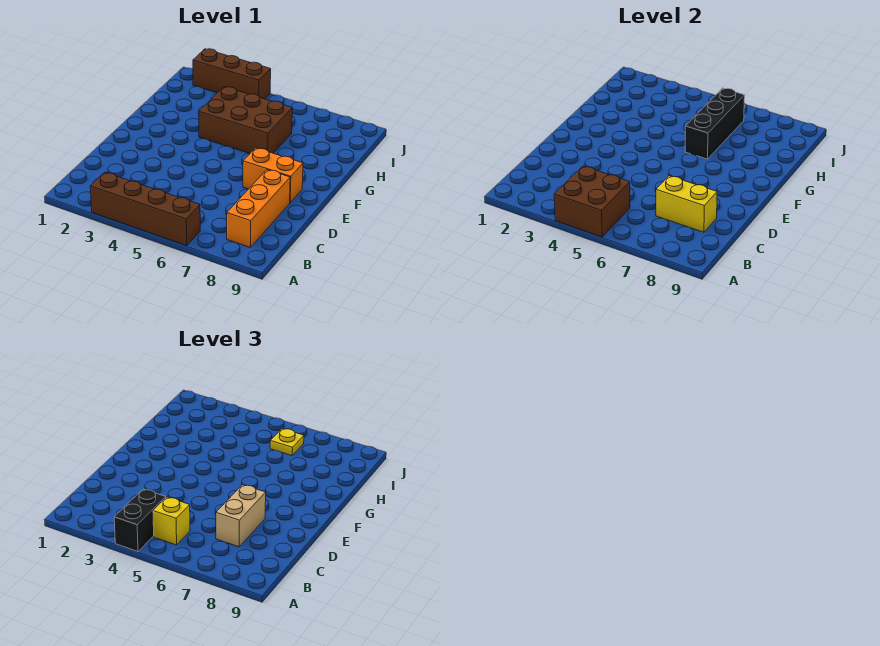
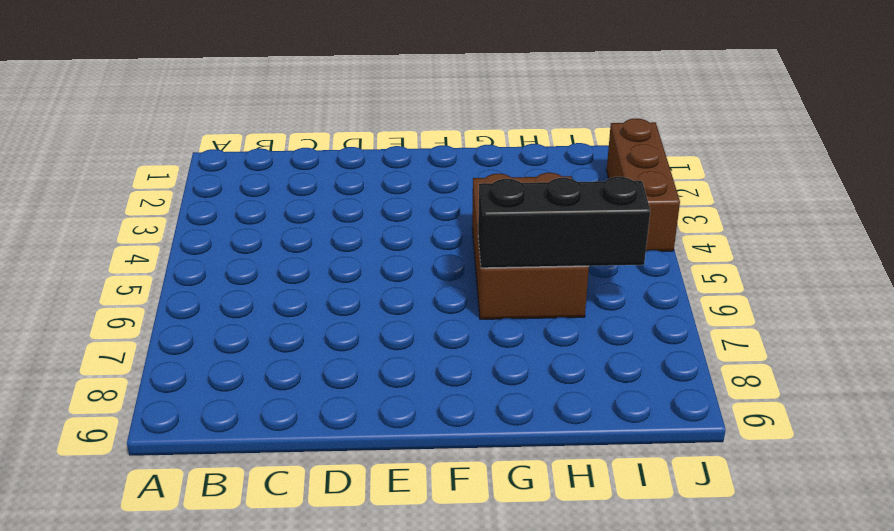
none -> brown brick A3:A6 level 1
none -> orange brick B8:D8 level 1
none -> orange brick E7:E8 level 1

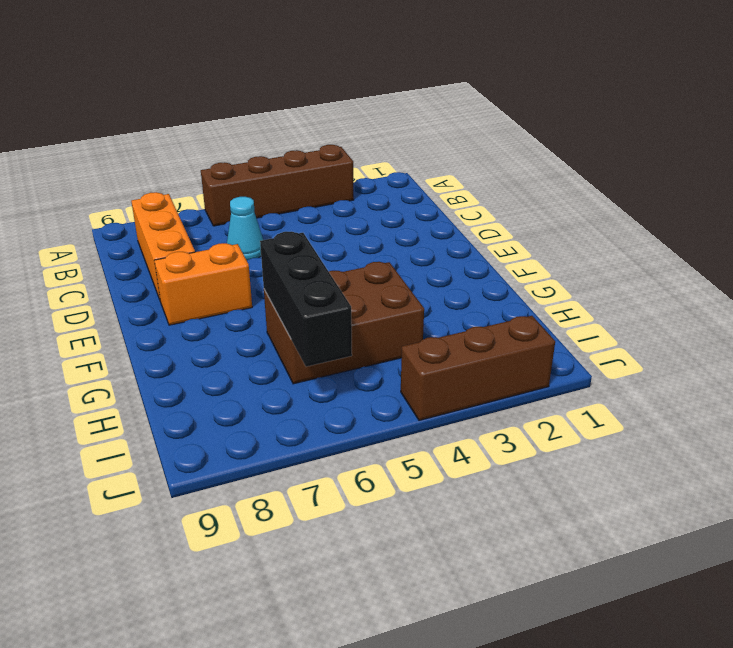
cyan cone C6 level 1 -> none
none -> brown brick A4:B5 level 2
none -> yellow brick C7:C8 level 2
none -> black brick A4:B4 level 3

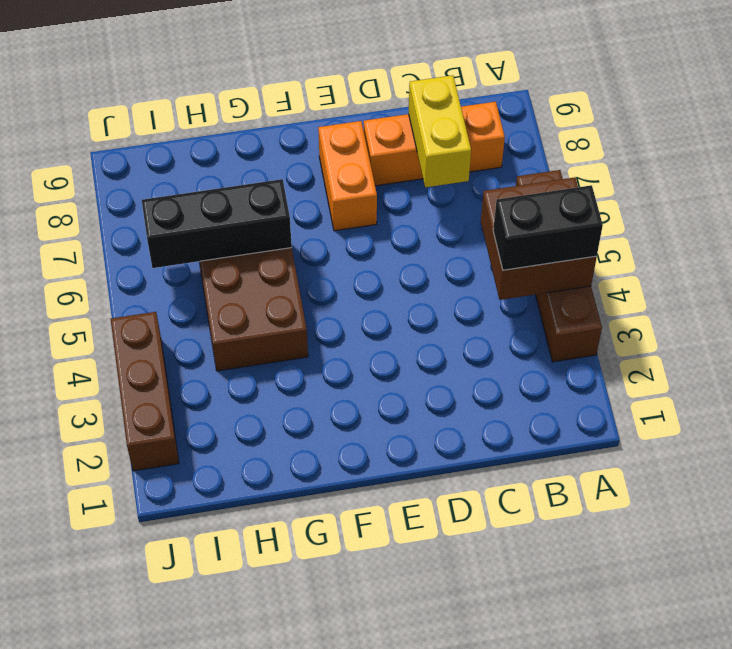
none -> yellow brick B5 level 3
none -> tan brick C7:D7 level 3
none -> yellow plate I6 level 3

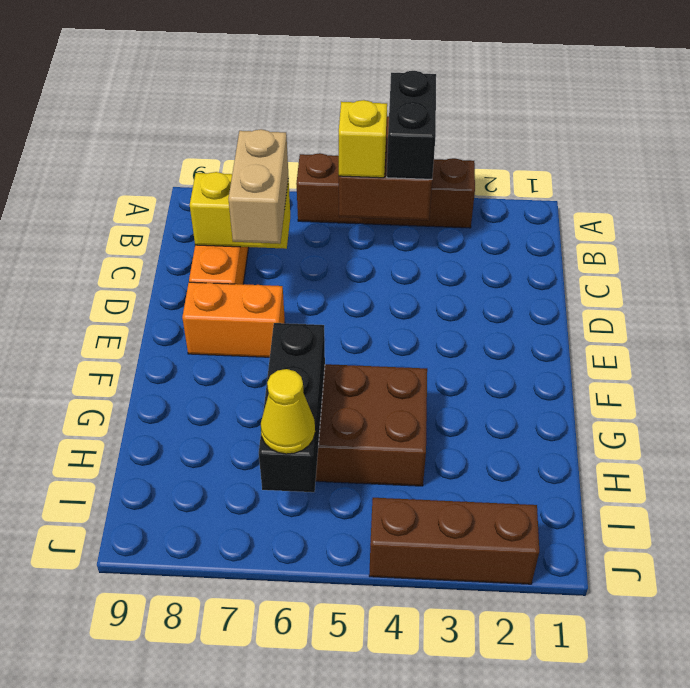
yellow cone I6 level 3 -> yellow plate I6 level 3

